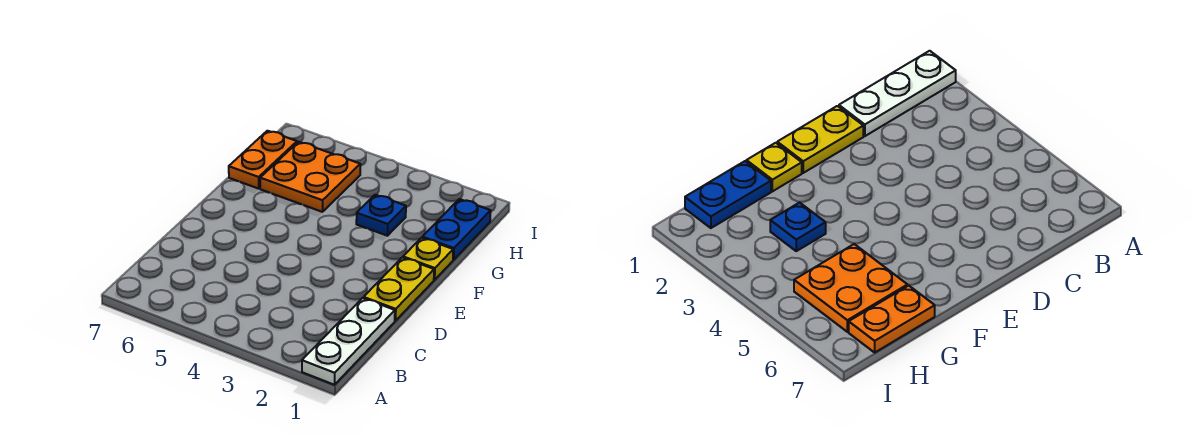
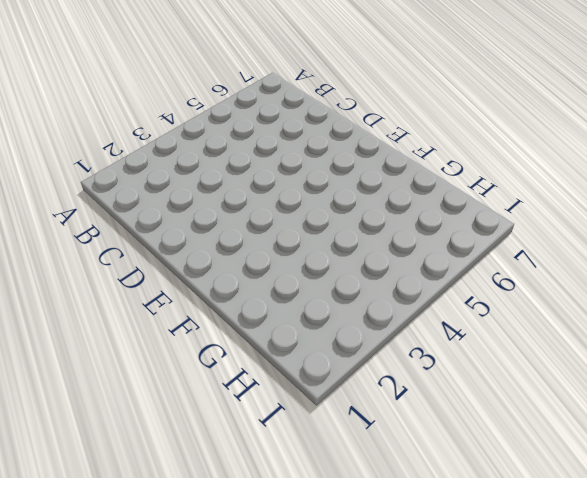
none -> white plate A1:C1 level 1
none -> yellow plate D1:E1 level 1

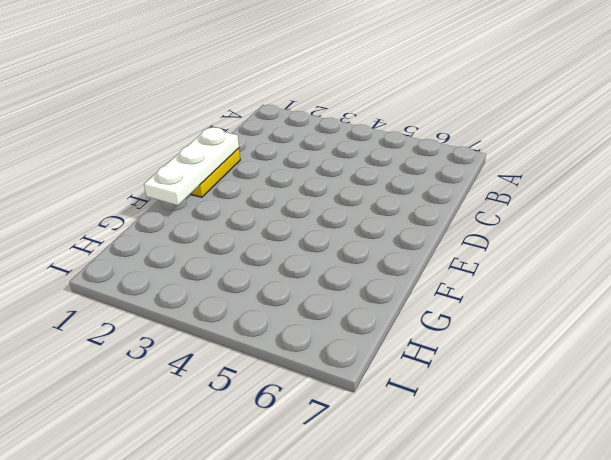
white plate D1:F1 level 2 -> white plate A1:C1 level 1
none -> yellow plate F1 level 1
none -> blue plate G1:H1 level 1

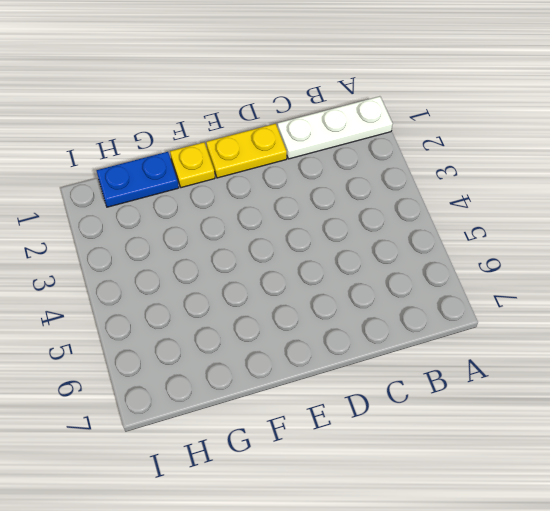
none -> blue plate G3 level 1
none -> orange plate G5:H6 level 1

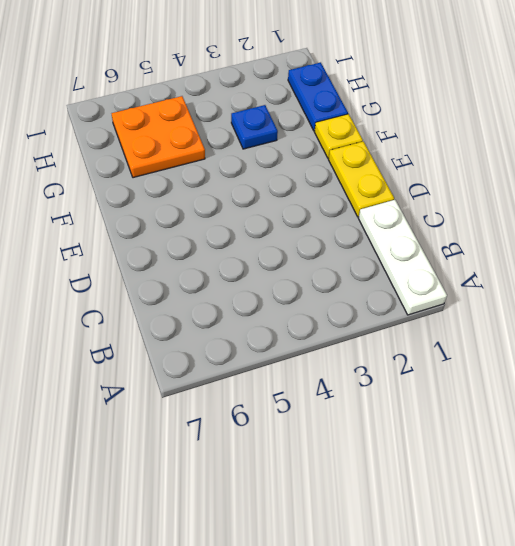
none -> orange plate G7:H7 level 1

